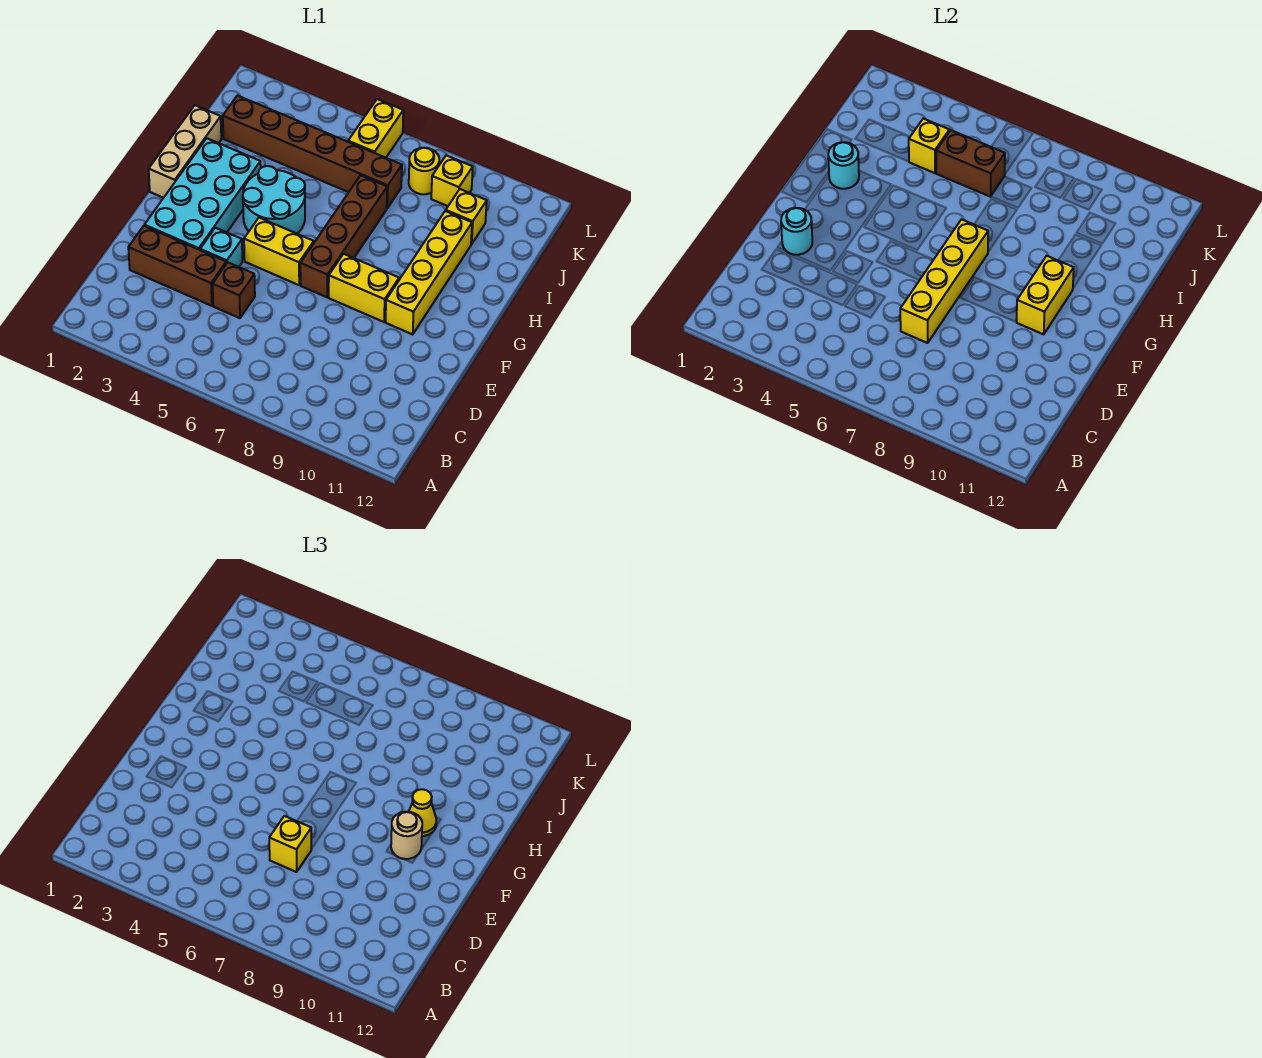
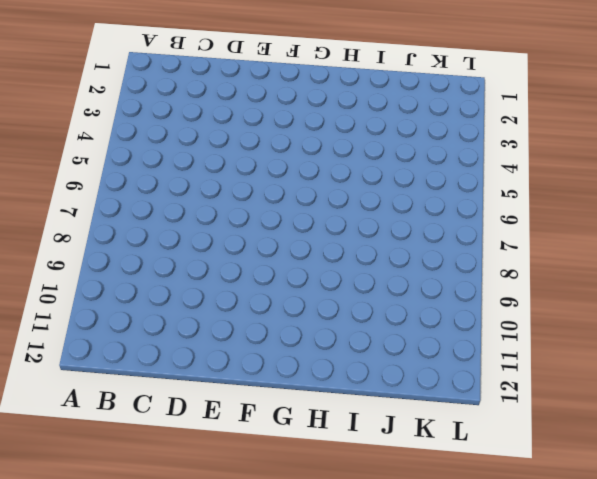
none -> brown brick D2:D4 level 1
none -> brown brick D5 level 1
none -> cyan brick E2:H3 level 1

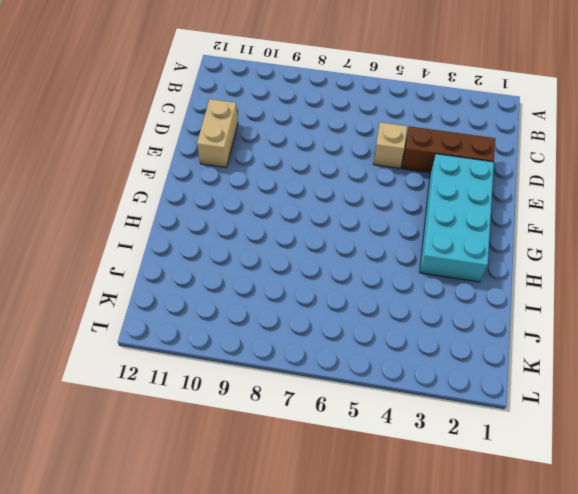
tan brick D5 level 1 -> brown brick D5 level 1
tan brick D11:E11 level 1 -> none
none -> cyan brick E4 level 1
none -> yellow brick F5:F6 level 1
none -> brown brick F7:I7 level 1

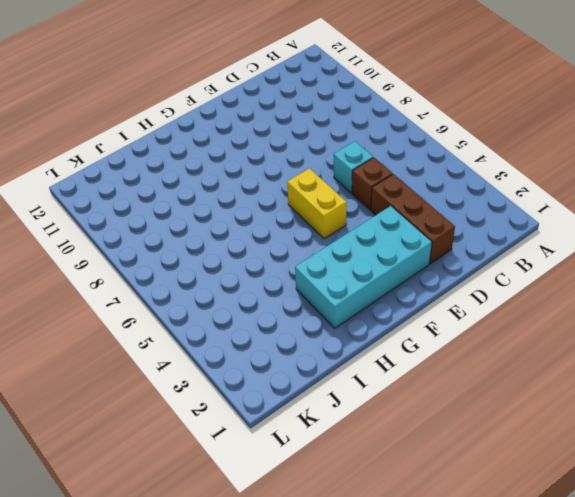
cyan brick D6 level 1 -> cyan brick E4 level 1
none -> brown brick F7:I7 level 1
none -> yellow brick F8:F9 level 1
none -> yellow brick F10:I10 level 1

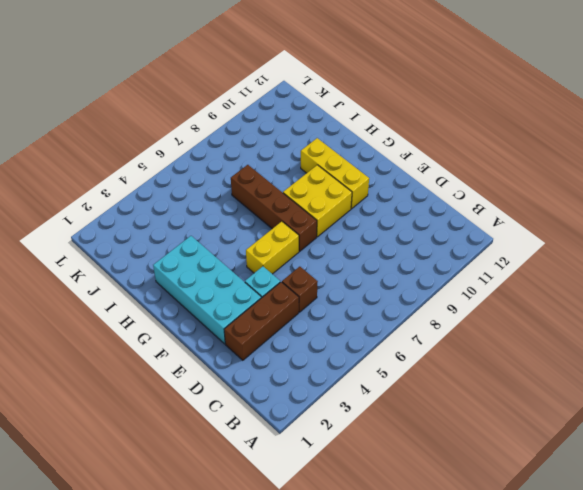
yellow brick F8:G9 level 1 -> yellow brick F8:F9 level 1
yellow brick F10:H10 level 1 -> yellow brick F10:I10 level 1
none -> tan brick G1:I1 level 1
none -> cyan round brick G4:H5 level 1
none -> brown brick J2:J7 level 1

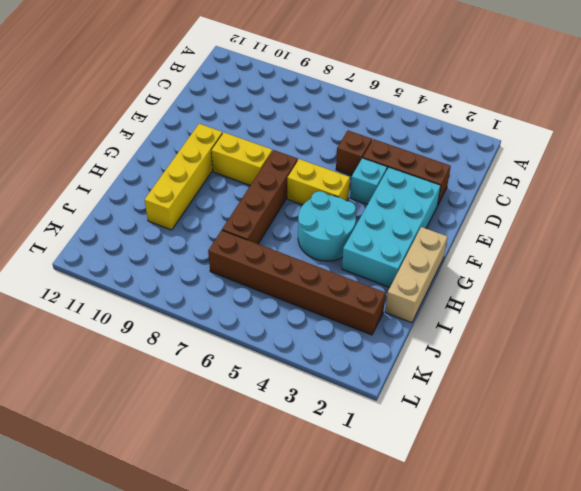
none -> yellow brick J10 level 1
none -> yellow brick K6:L6 level 1
none -> yellow round brick K8 level 1

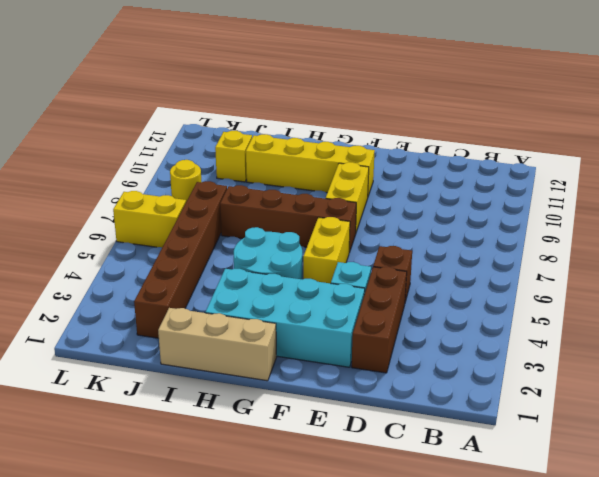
none -> yellow brick K9 level 1
none -> yellow brick D7:G7 level 2
none -> cyan round brick E2 level 2

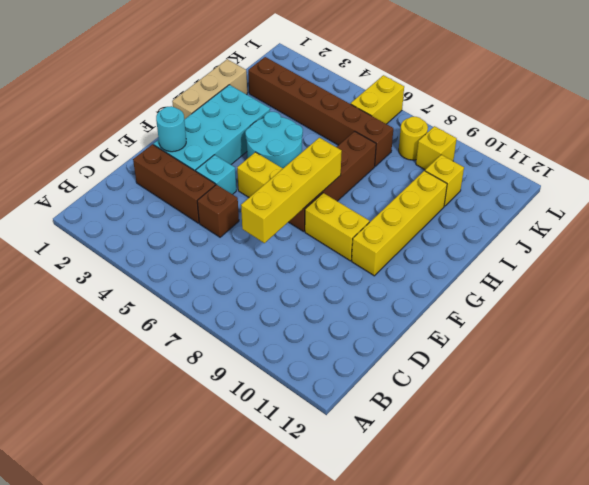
none -> yellow brick F10:G10 level 2
none -> cyan round brick H2 level 2
none -> yellow brick J4 level 2

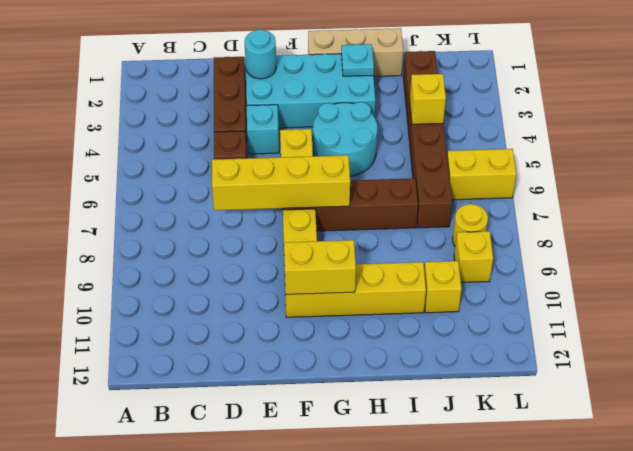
cyan plate H2 level 2 -> cyan round brick H2 level 2
none -> brown brick J5:J6 level 2
none -> yellow brick D7 level 3
none -> tan round brick F10 level 3

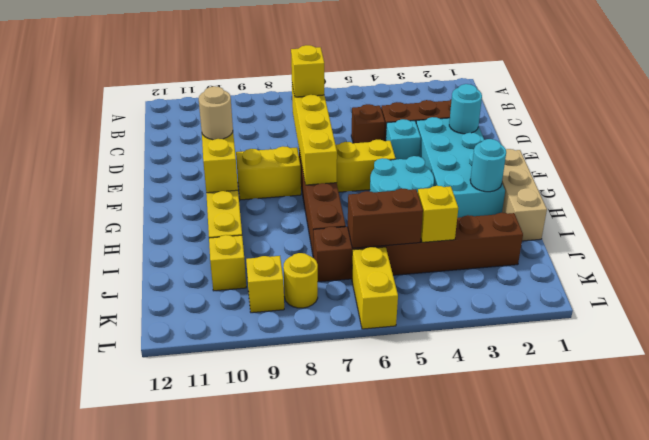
none -> yellow cone G10 level 3

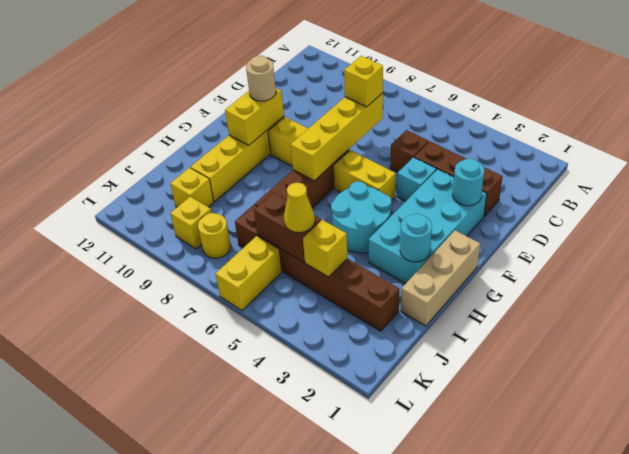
yellow cone J5 level 3 -> yellow cone G10 level 3

